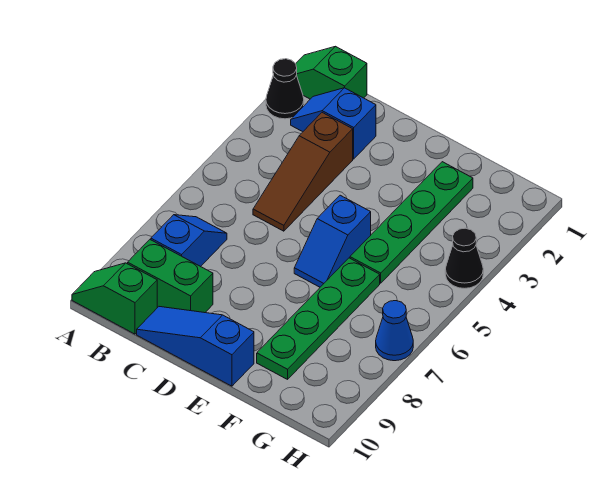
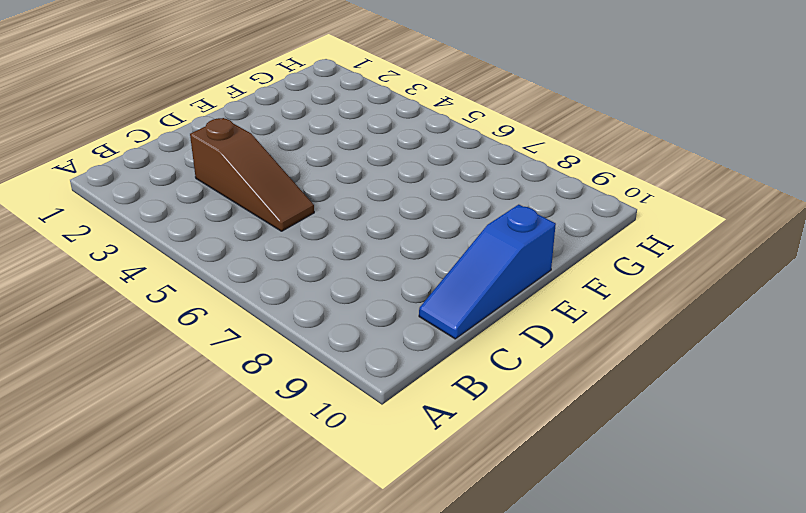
none -> green slope A1:B1 level 1 top B
none -> black cone A2 level 1
none -> green slope A10:B10 level 1 top B

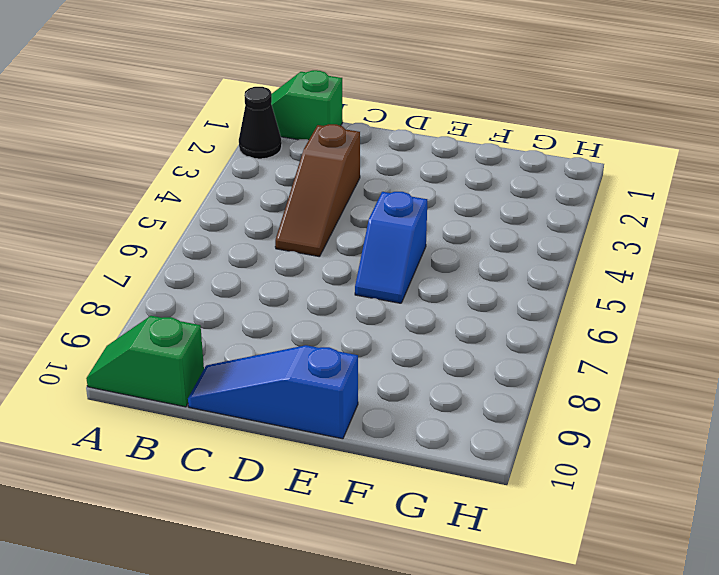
none -> blue slope B2:C2 level 1 top C
none -> blue slope B7:B8 level 1 top 8
none -> green brick B9:C9 level 1

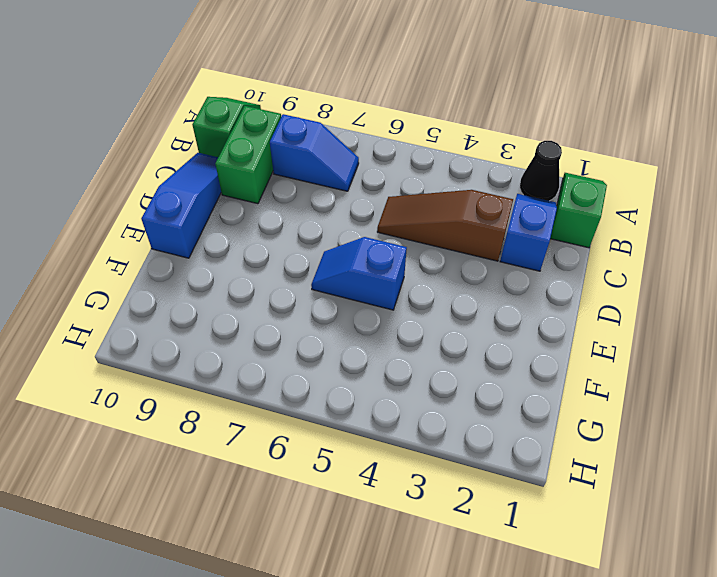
none -> green plate F2:F5 level 1
none -> green plate F6:F9 level 1
none -> black cone H4 level 1

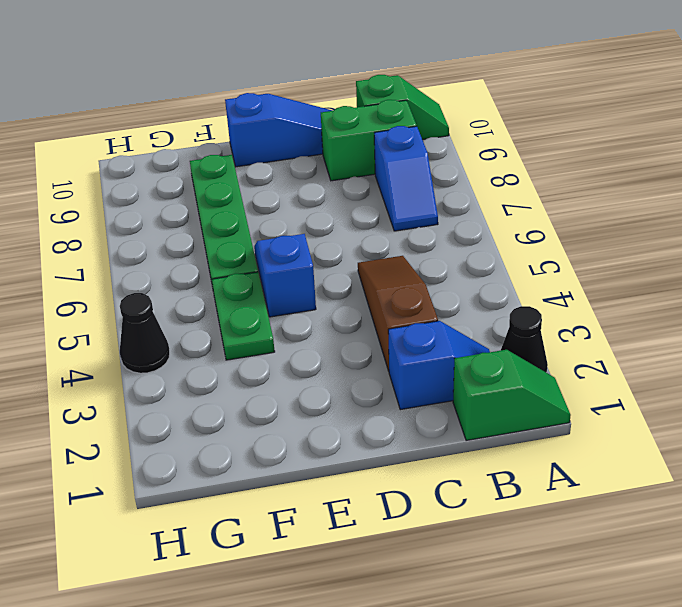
green plate F4:F5 level 1 -> green plate F2:F5 level 1
none -> blue cone H7 level 1

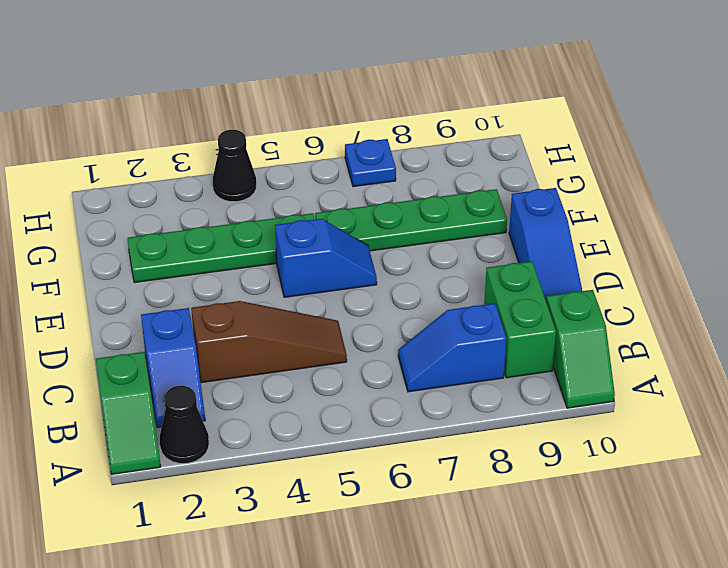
blue plate H7 level 1 -> blue cone H7 level 1

